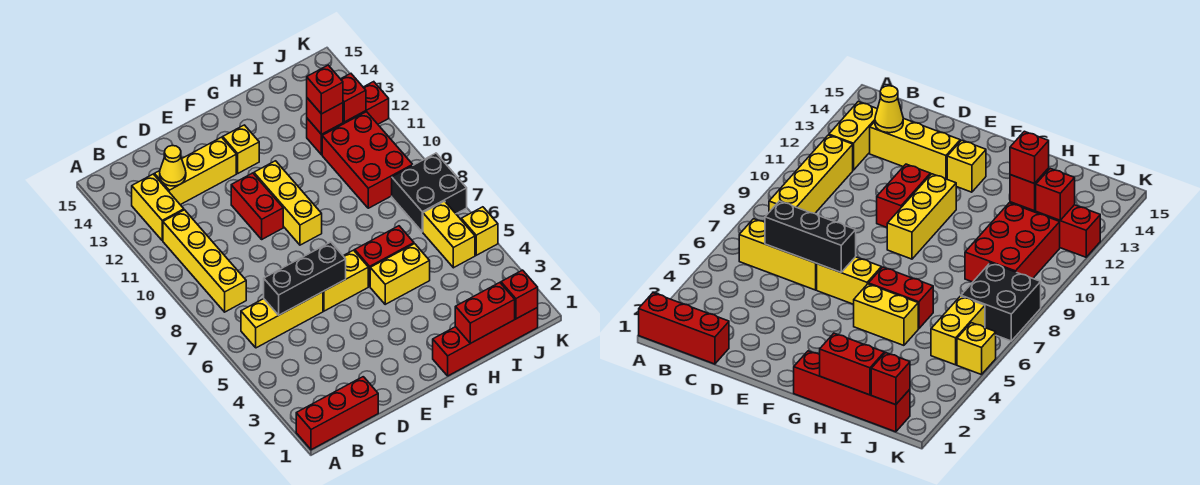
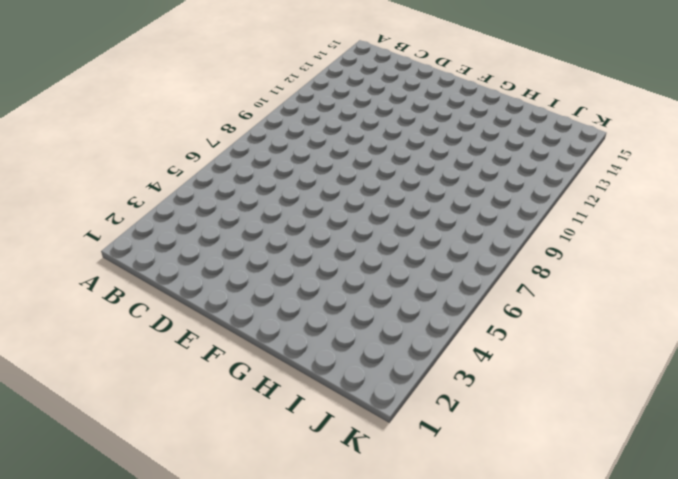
none -> red brick A1:C1 level 1
none -> yellow brick B6:D6 level 1
none -> yellow brick B8:B11 level 1

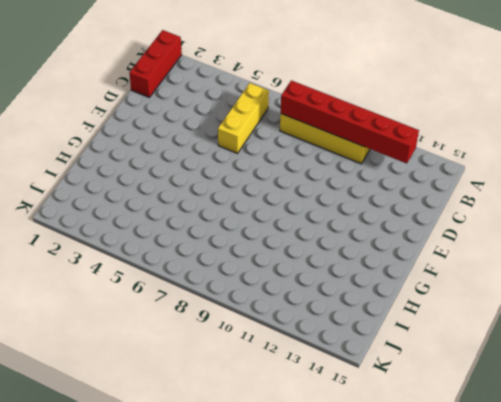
red brick B8:B13 level 2 -> none
none -> yellow brick B12:B13 level 1
none -> yellow brick C13:E13 level 1
none -> yellow brick E6:F6 level 1

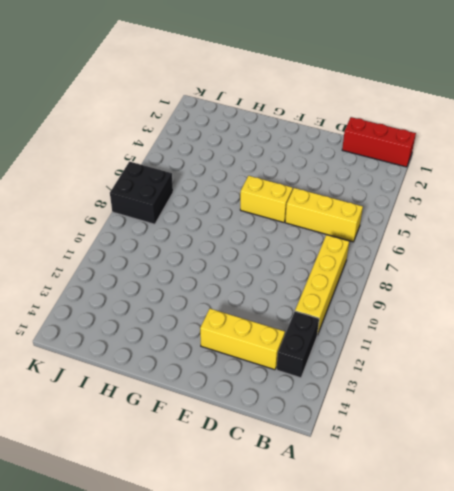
black brick B12:B13 level 1 -> yellow brick B12:B13 level 1
none -> red brick E10:E11 level 1
none -> yellow brick F9:F11 level 1
none -> yellow brick F13 level 1

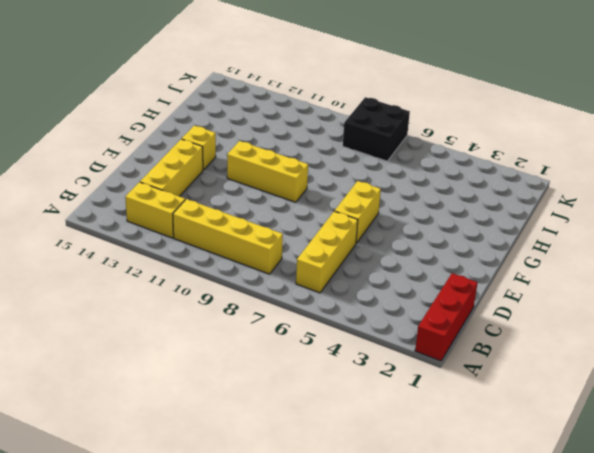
none -> red brick E10:E11 level 1
none -> red brick G1:J1 level 1
none -> yellow brick G5:H5 level 1

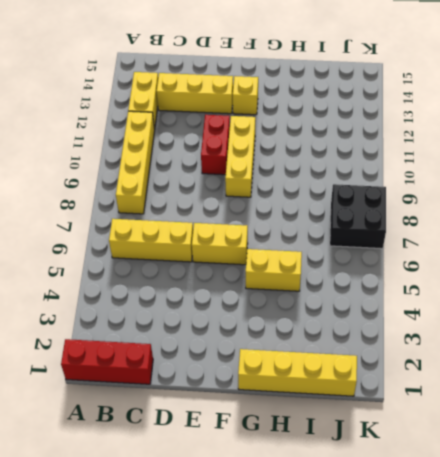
yellow brick G1:J1 level 1 -> red brick G1:J1 level 1
none -> red brick G6:H6 level 1
none -> red brick I9:J11 level 1
none -> red brick I12:K12 level 1

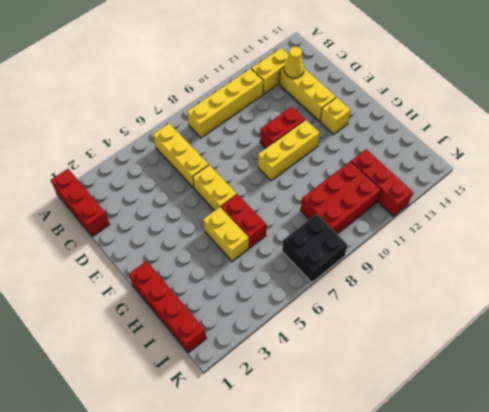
none -> yellow brick J5:J6 level 1
none -> yellow brick K5 level 1
none -> black brick C6:E6 level 2

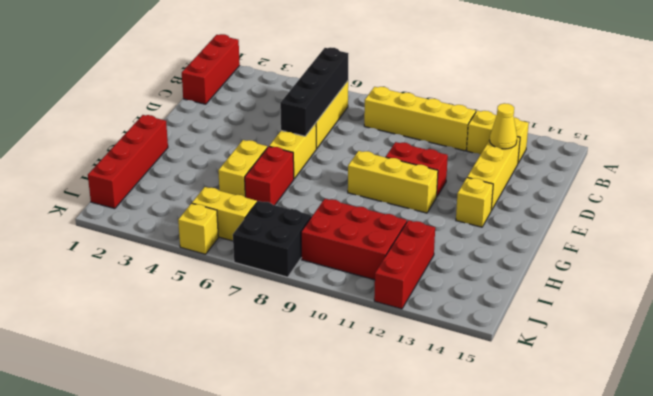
black brick B6:E6 level 2 -> black brick C6:E6 level 2
none -> red brick H1:I1 level 2
none -> red brick I12 level 2
none -> red brick J1 level 2

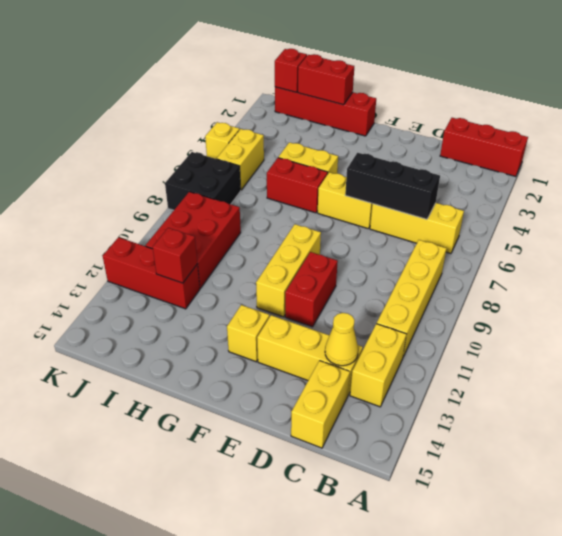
yellow brick C14:C15 level 1 -> none
none -> red brick J12 level 2
none -> red brick I12 level 3

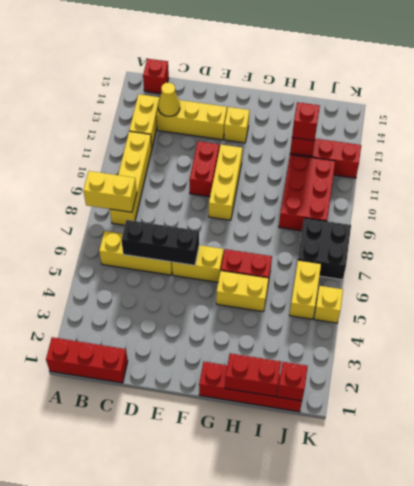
yellow brick A8:B8 level 2 -> none
red brick B15 level 1 -> red brick J12 level 2

